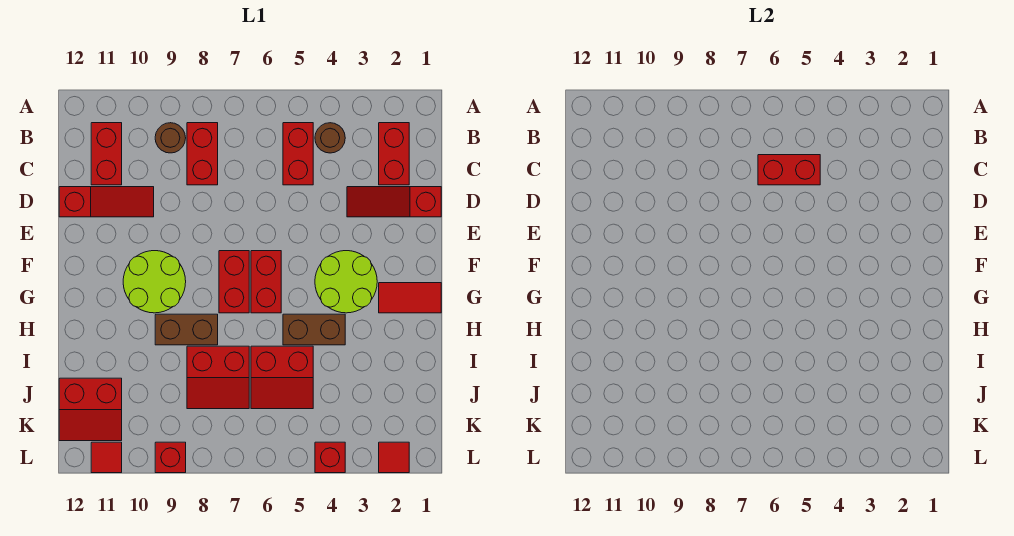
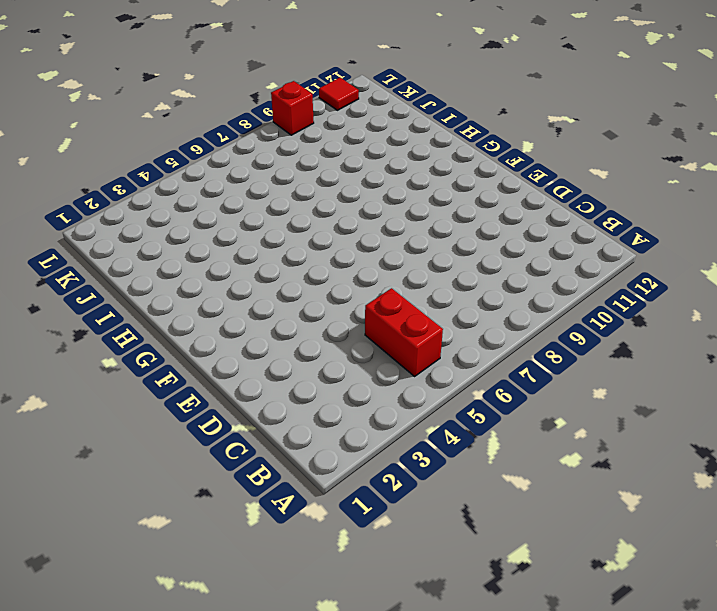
none -> red brick B2:C2 level 1
none -> brown round brick B4 level 1
none -> red brick B8:C8 level 1

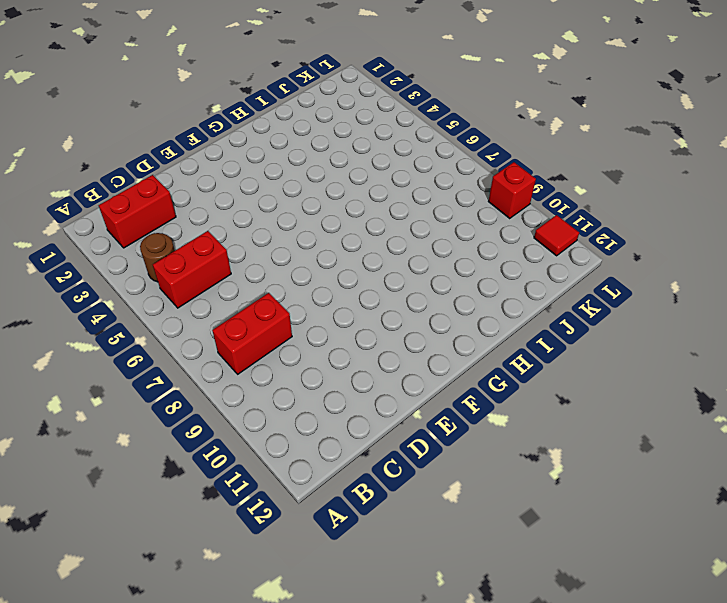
none -> brown round brick B9 level 1
none -> red brick B11:C11 level 1
none -> red slope D1:D3 level 1 top 1

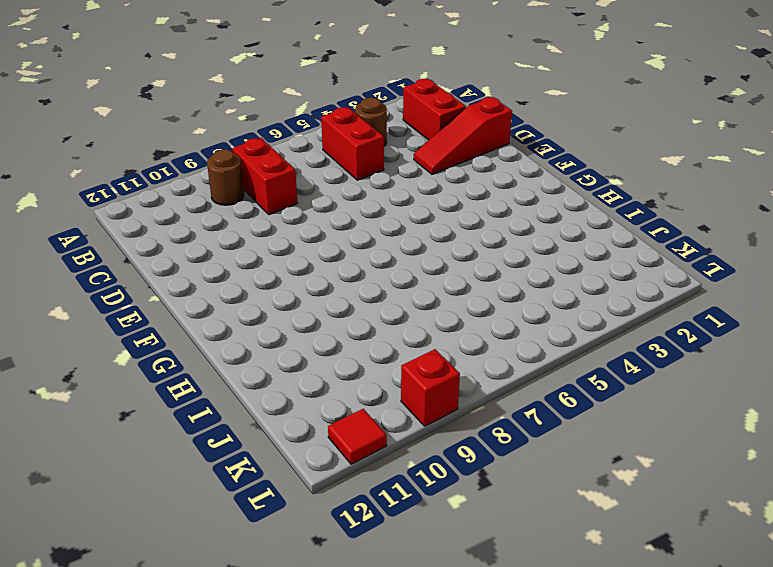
none -> red brick B11:C11 level 1
none -> red slope D10:D12 level 1 top 12
none -> lime round brick F3:G4 level 1

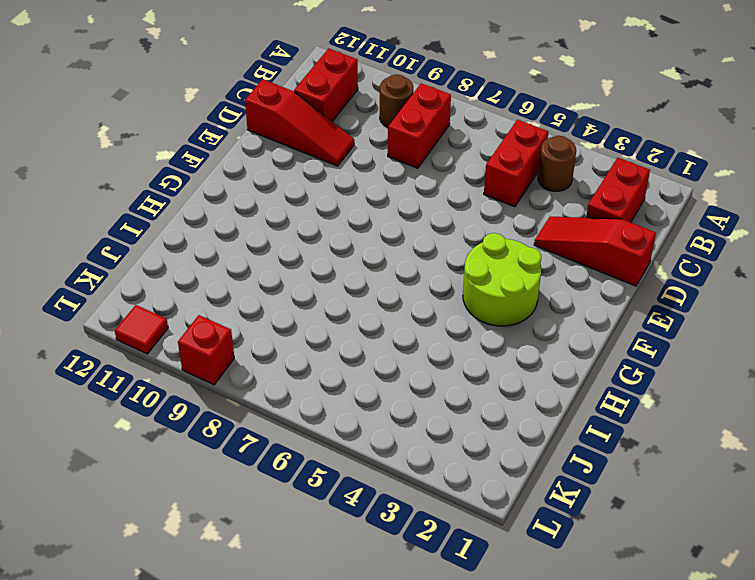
none -> red brick F6:G6 level 1
none -> red brick F7:G7 level 1
none -> lime round brick F9:G10 level 1

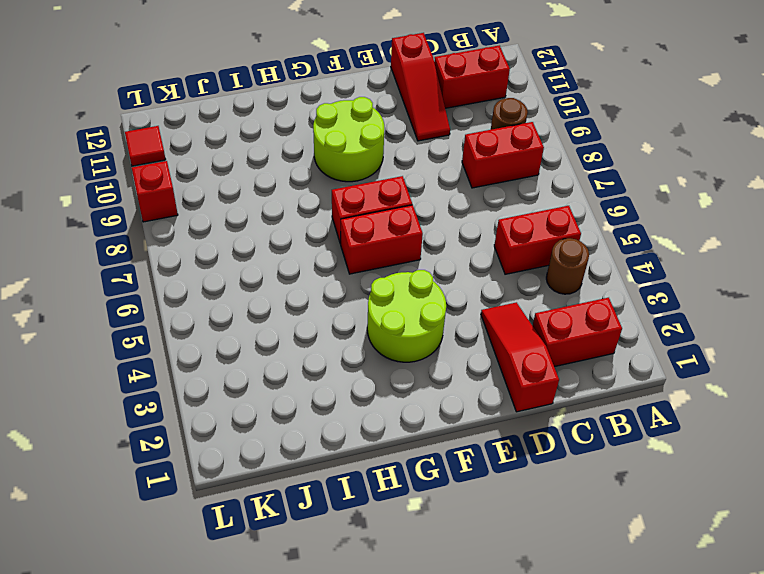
none -> red tile G1:G2 level 1
none -> brown brick H4:H5 level 1
none -> brown brick H8:H9 level 1

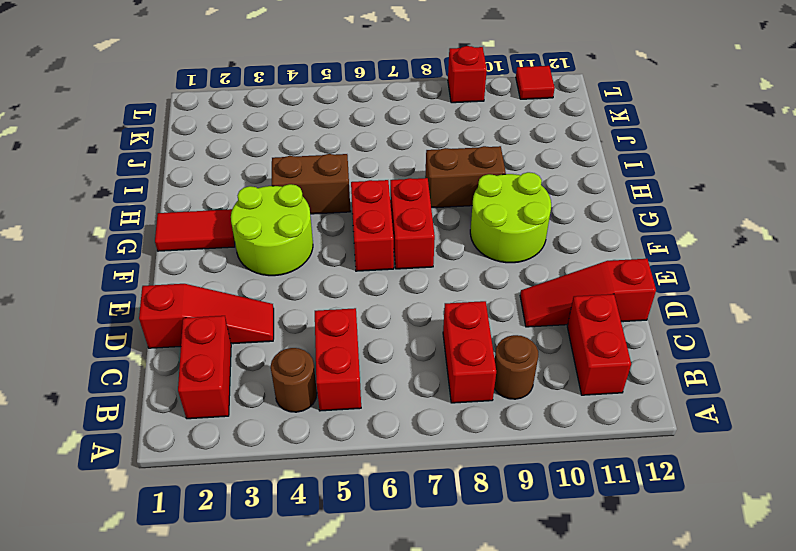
none -> red slope I5:J6 level 1 top I
none -> red slope I7:J8 level 1 top I
none -> red slope J11:K12 level 1 top J

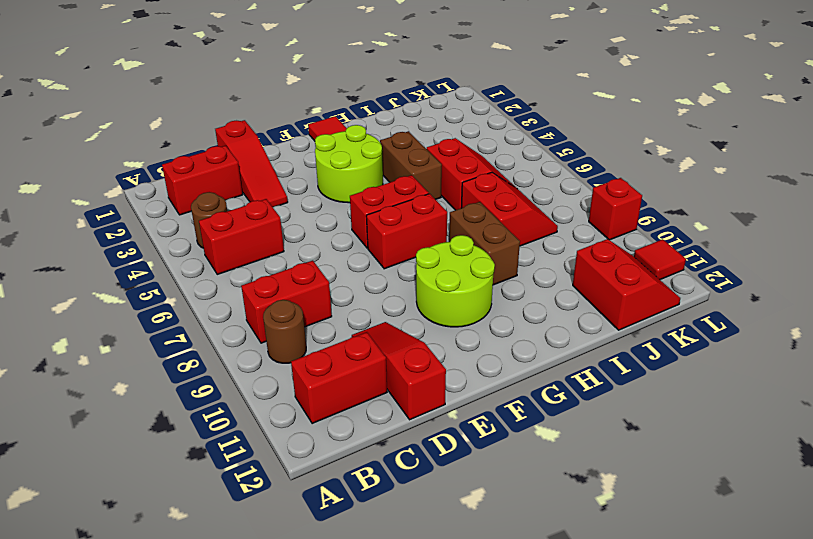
none -> red tile L2 level 1
none -> red brick L4 level 1
none -> red brick C5:C6 level 2

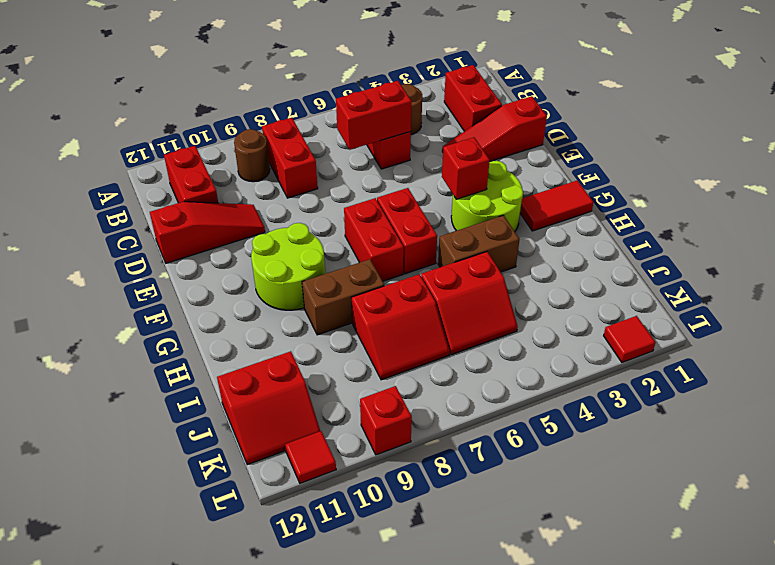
red brick F4 level 2 -> red brick L4 level 1

